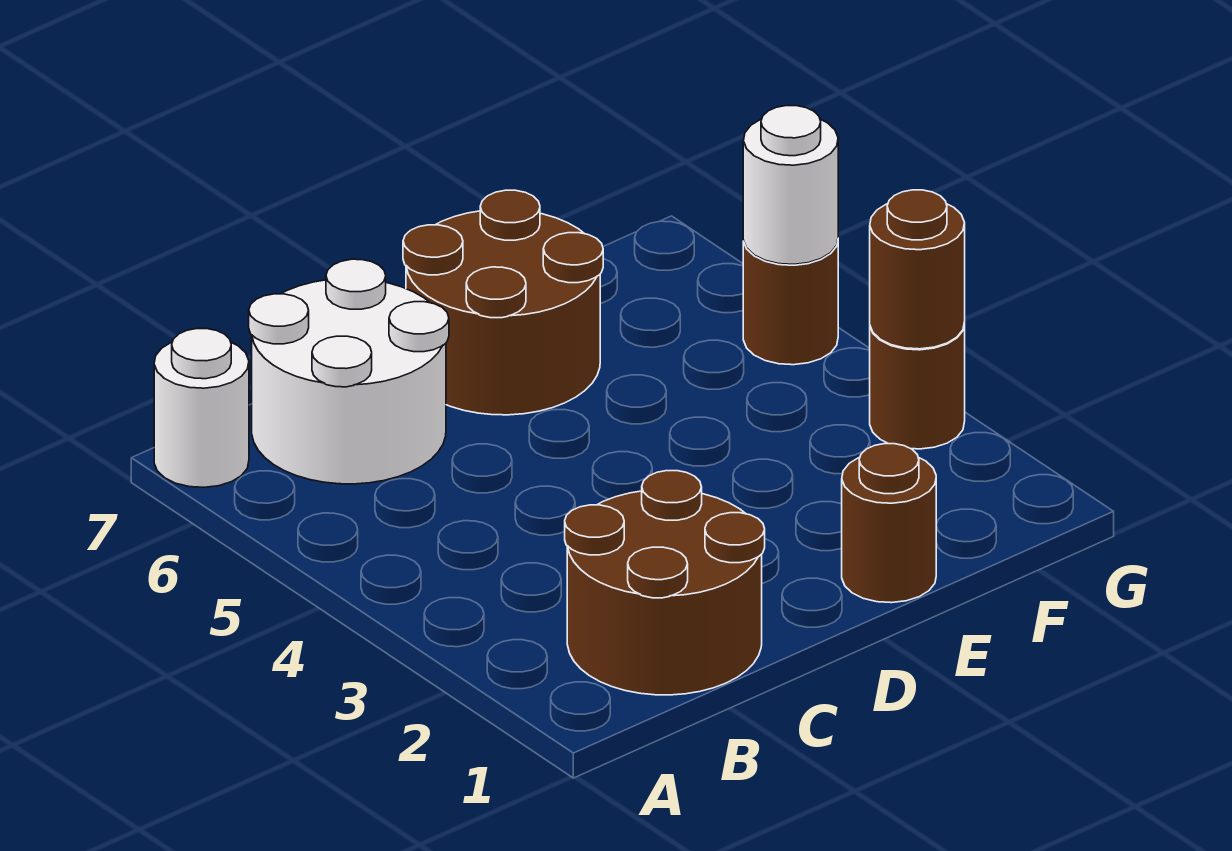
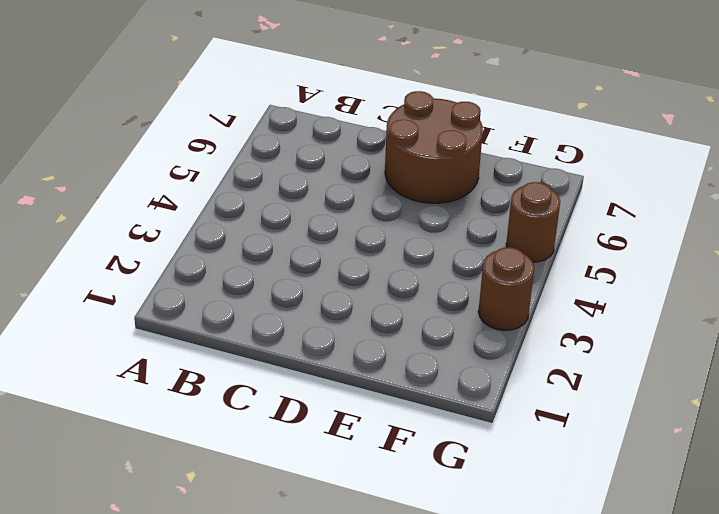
none -> white round brick A7 level 1
none -> brown round brick B1:C2 level 1

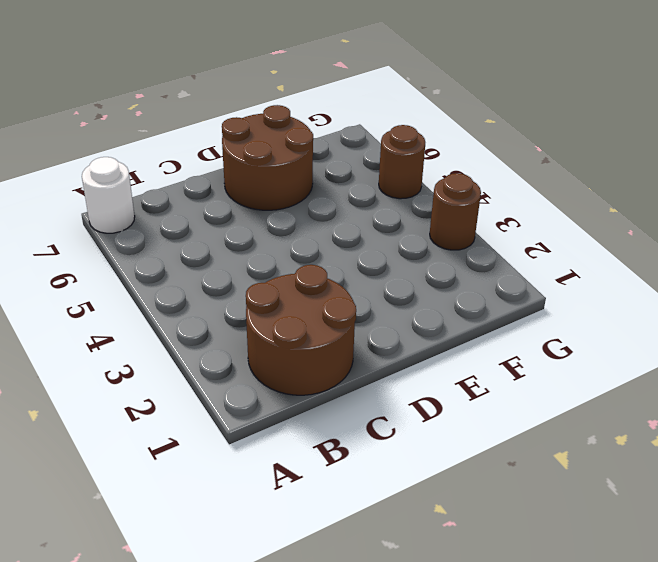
none -> white round brick B6:C7 level 1
none -> brown round brick E1 level 1

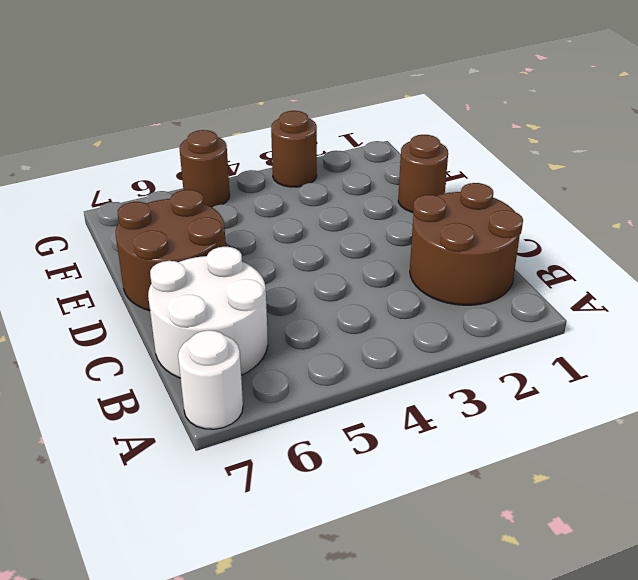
none -> brown round brick G3 level 2
none -> white round brick G5 level 2

